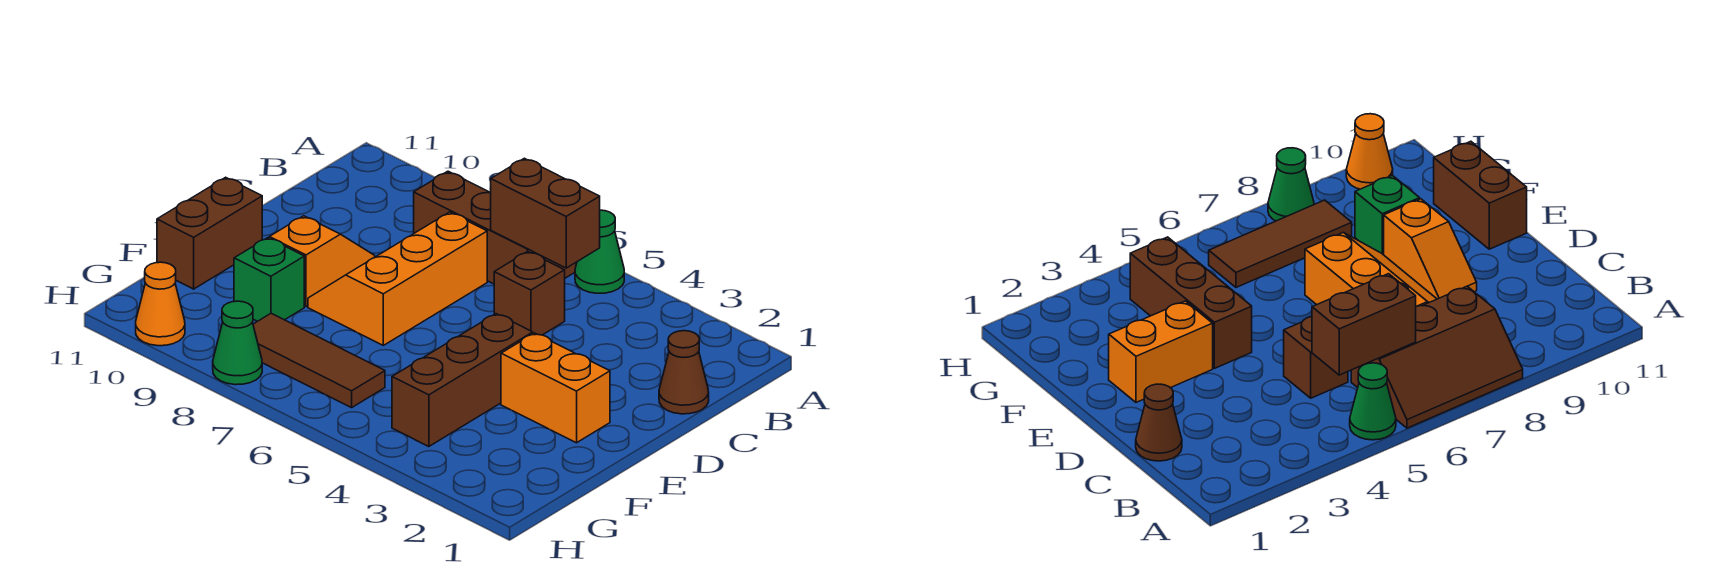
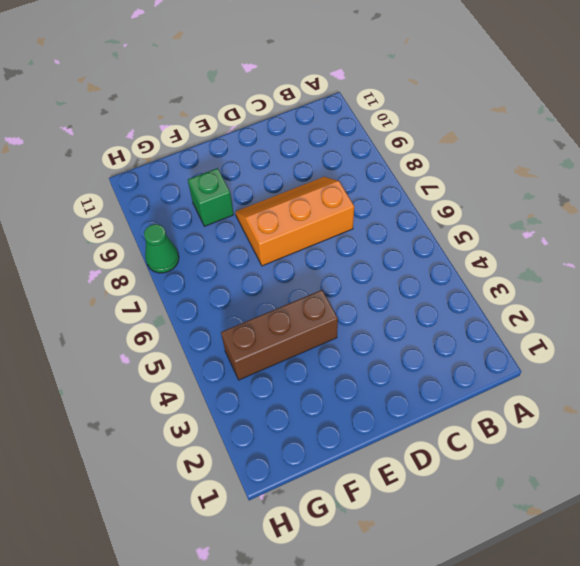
none -> green cone A5 level 1
none -> brown slope A6:B8 level 1 top B
none -> brown cone C1 level 1

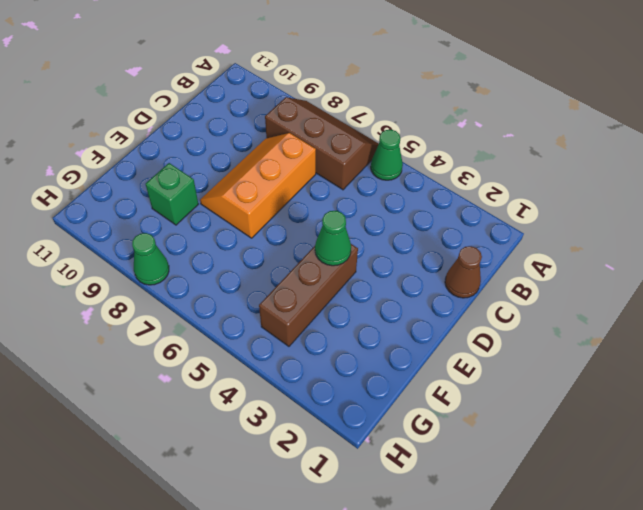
green cone E4 level 2 -> none
none -> brown brick C5 level 1
none -> orange slope D9:E9 level 1 top E
none -> orange brick E2:E3 level 1

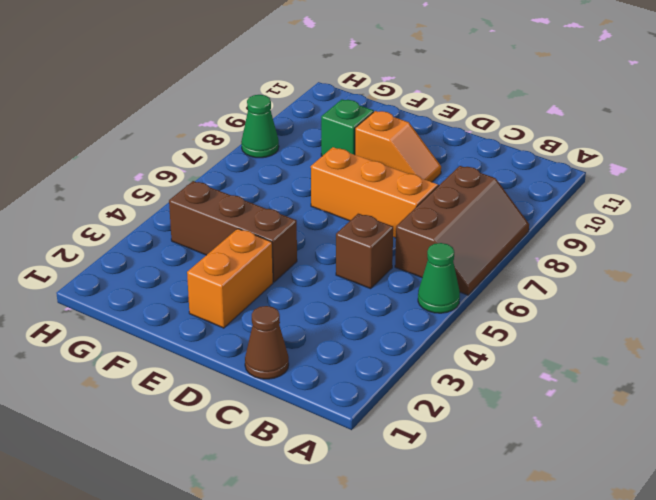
none -> brown brick E11:F11 level 1
none -> brown tile G6:G8 level 1
none -> orange cone H10 level 1

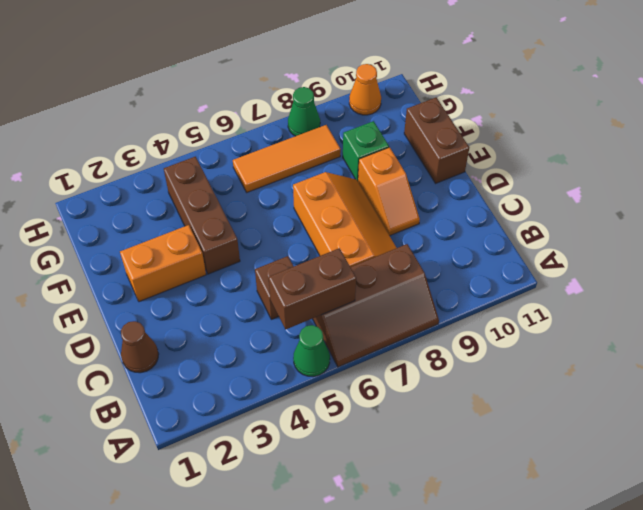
orange tile G6:G8 level 1 -> brown tile G6:G8 level 1

